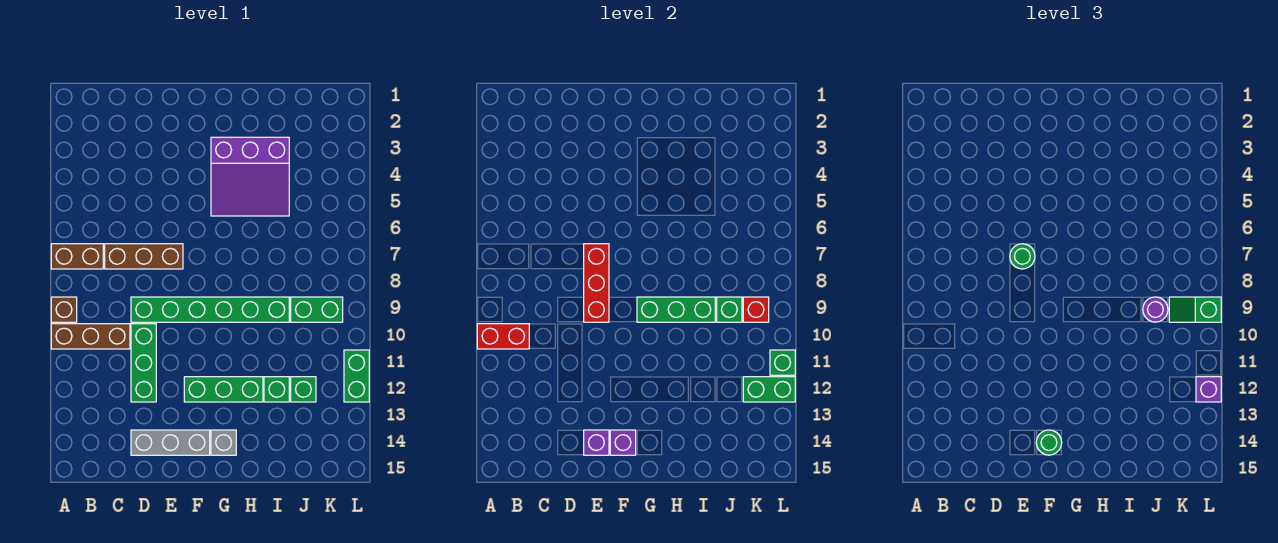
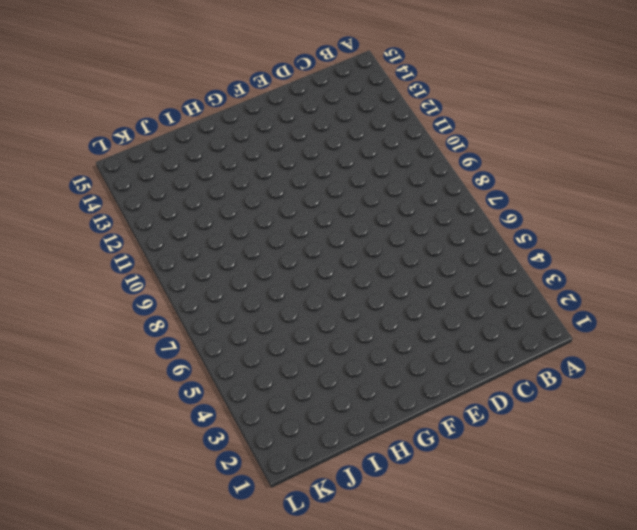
none -> brown brick A7:B7 level 1
none -> brown brick A9 level 1
none -> brown brick A10:C10 level 1

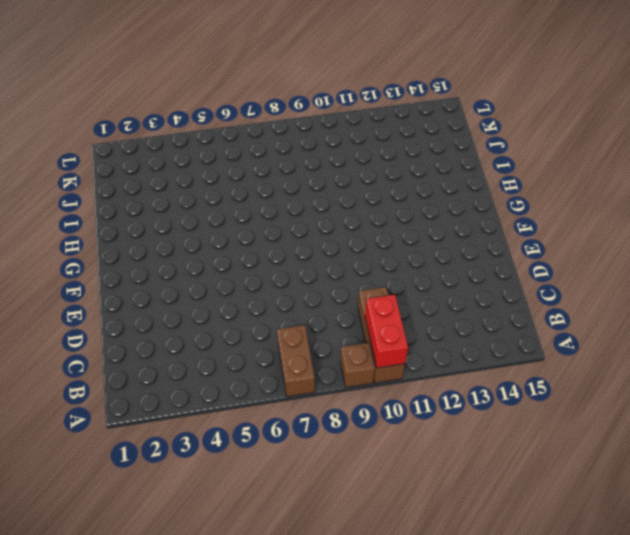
none -> brown brick C7:E7 level 1
none -> green brick D9:I9 level 1
none -> green brick D10:D12 level 1

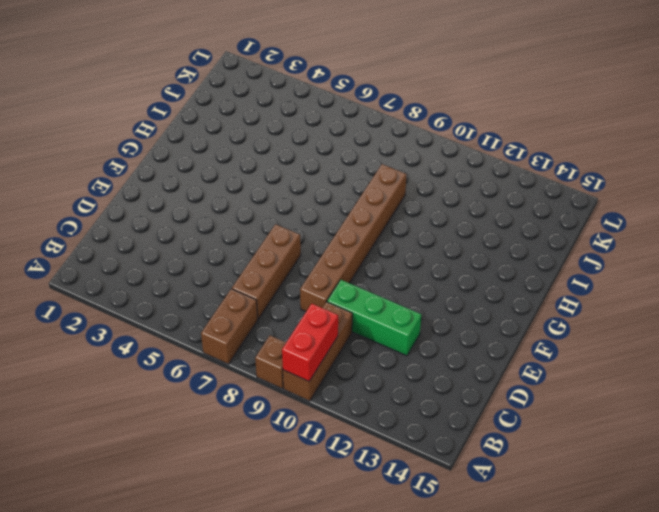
brown brick D9:I9 level 1 -> green brick D9:I9 level 1
none -> grey brick D14:F14 level 1
none -> green brick F12:H12 level 1
none -> purple slope G3:I5 level 1 top 3

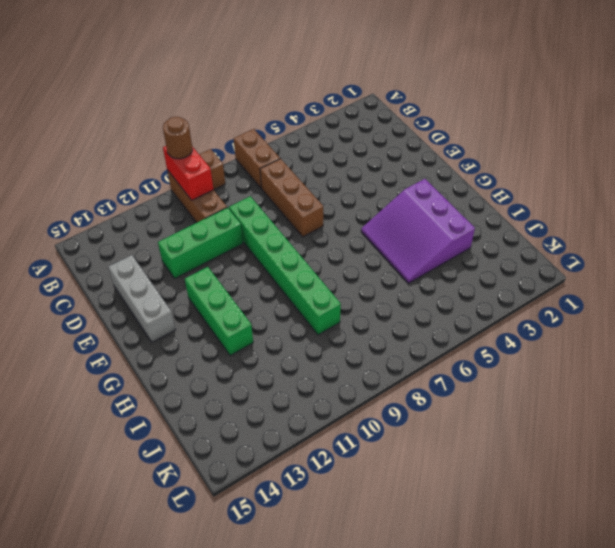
brown round brick A10 level 3 -> none
none -> grey brick G14 level 1
none -> green brick I12 level 1
none -> green brick J9:K9 level 1

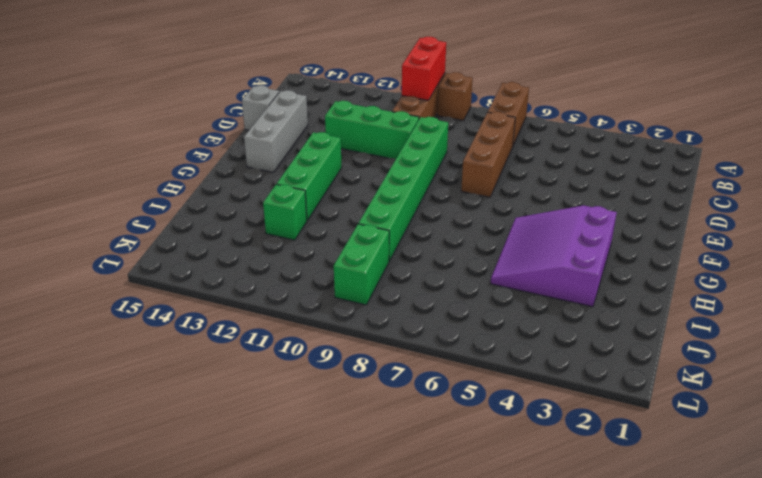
grey brick D15 level 1 -> grey brick G14 level 1
none -> green brick J12 level 1
none -> green brick L11:L12 level 1
none -> red brick E7:E9 level 2

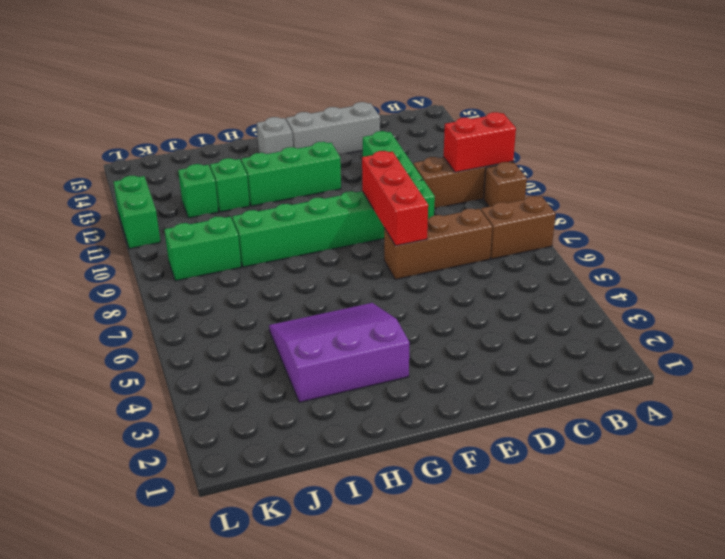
none -> purple brick E14 level 2
none -> purple brick F14 level 2
none -> green brick G9:I9 level 2

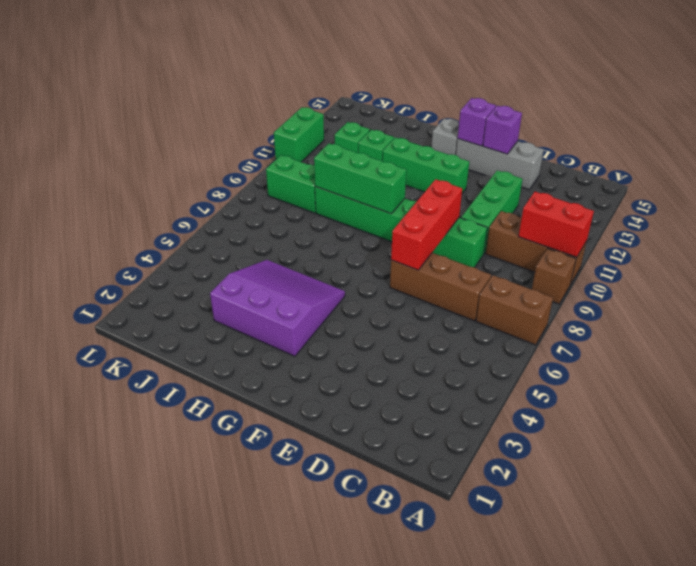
none -> green brick J9 level 2
none -> red brick K9 level 2
none -> green brick K12:L12 level 2

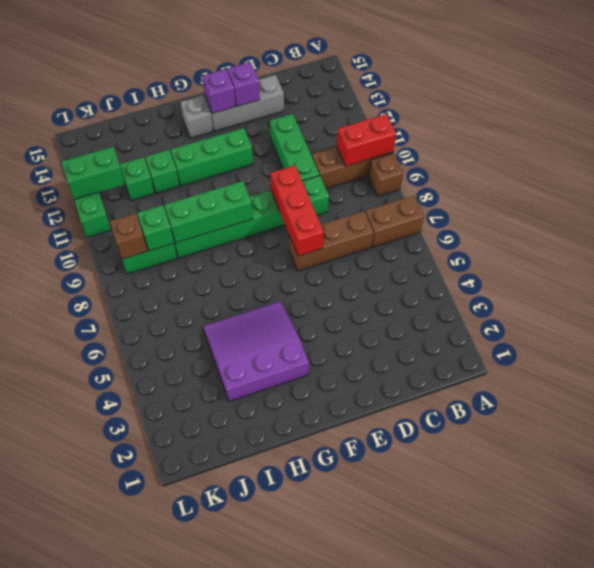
brown brick K9 level 2 -> red brick K9 level 2
none -> green brick L11 level 2
none -> green round brick E7 level 3
none -> green round brick F14 level 3

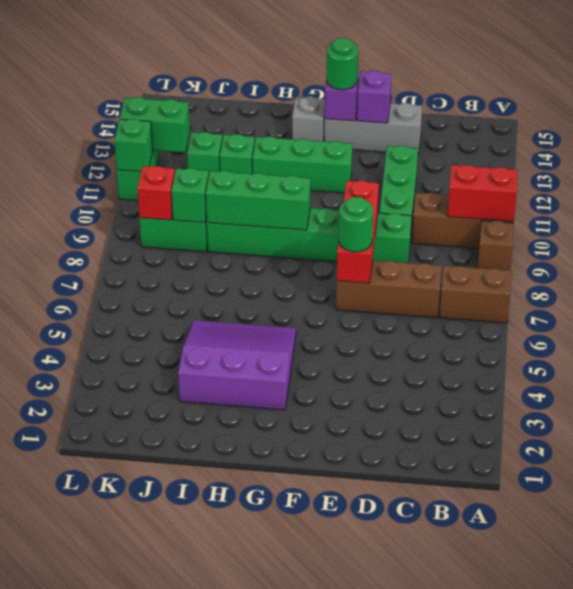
none -> purple round brick J9 level 3
none -> green slope K9:L9 level 3 top L
none -> purple brick L12 level 3

